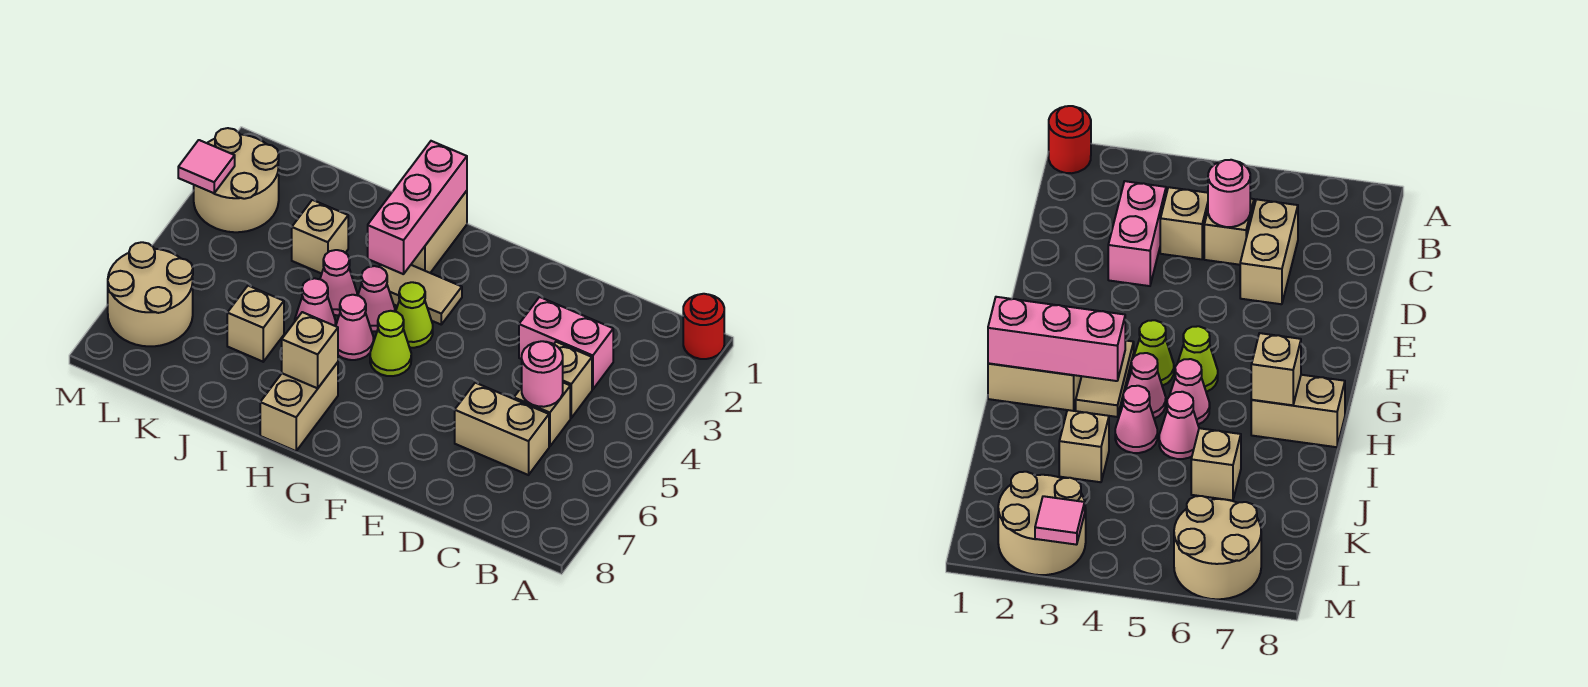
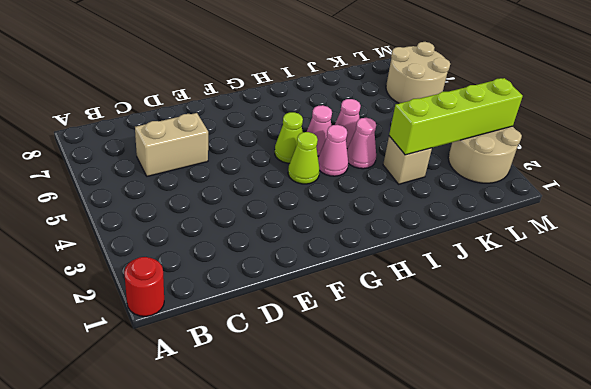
lime brick J3:M3 level 2 -> pink tile M3 level 2
none -> pink brick C3:D3 level 1
none -> tan brick C4 level 1
none -> tan brick C5 level 1

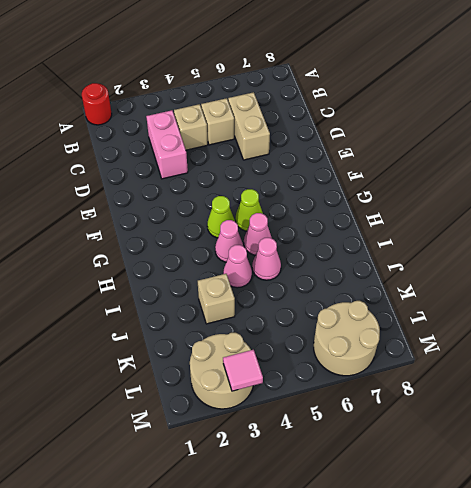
none -> tan tile G3:H3 level 1
none -> tan brick H1:H2 level 1
none -> tan brick H7:H8 level 1

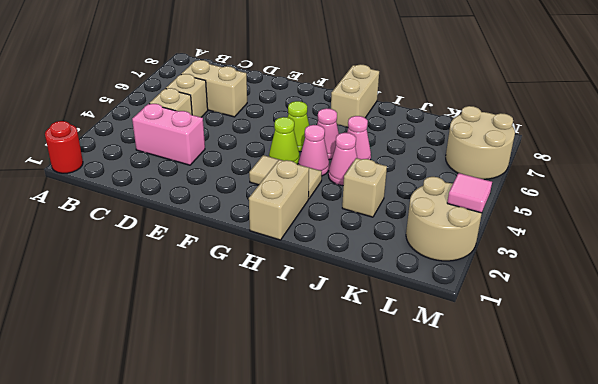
none -> tan brick J6 level 1
none -> pink round brick C5 level 2
none -> pink brick H1:H3 level 2

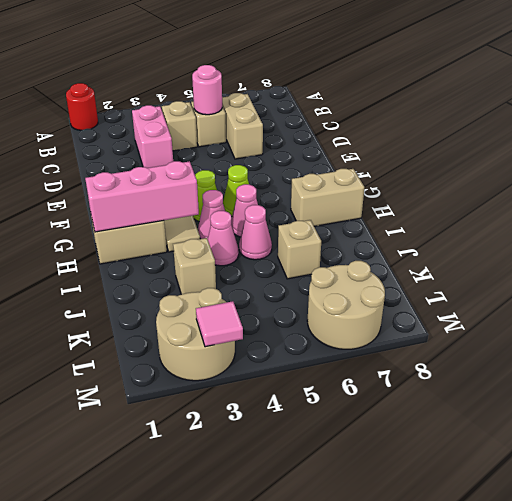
none -> tan brick H7 level 2

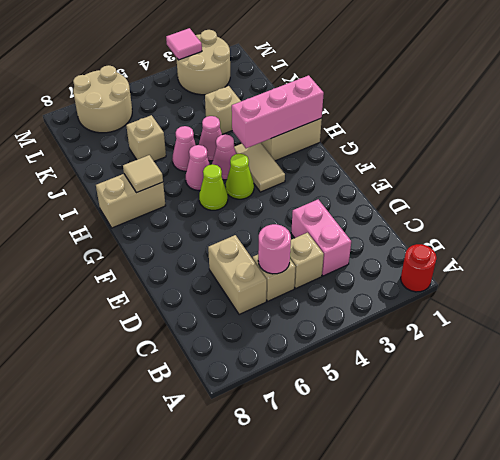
tan tile H7 level 2 -> tan brick H7 level 2

